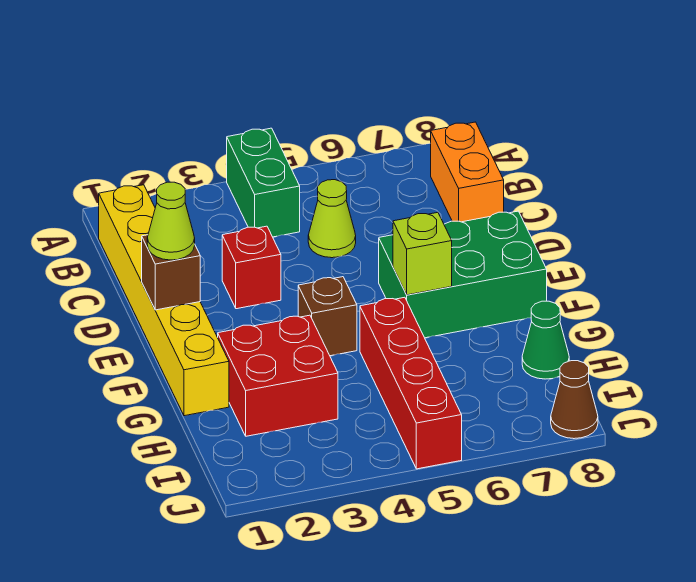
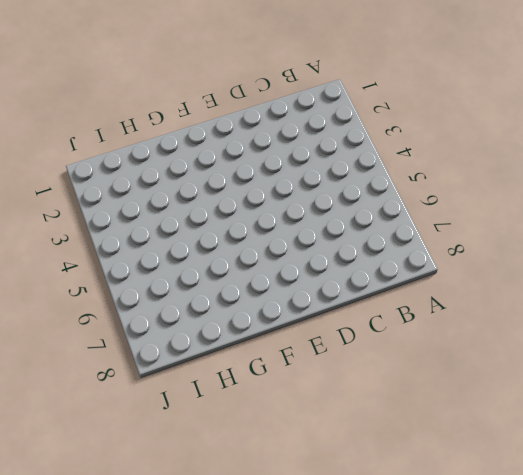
none -> green brick A4:B4 level 1
none -> yellow brick B1:G1 level 1
none -> orange brick B8:C8 level 1

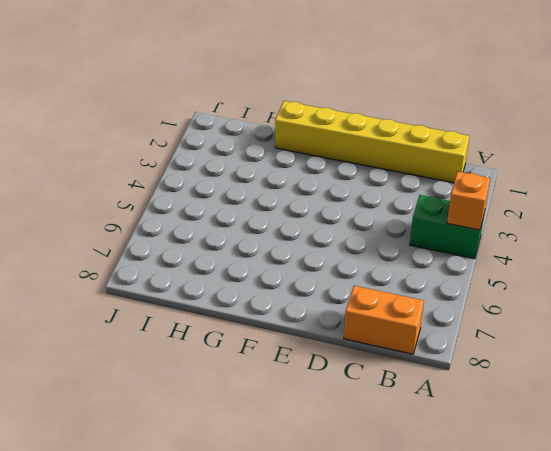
orange brick A4 level 2 -> none
none -> lime cone C5 level 1
none -> red brick D3 level 1
none -> green brick E6:F8 level 1

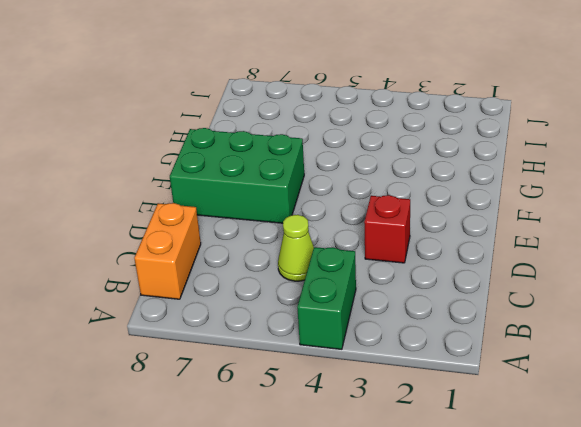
none -> yellow brick B1:G1 level 1
none -> brown brick F4 level 1
none -> red brick G2:H3 level 1

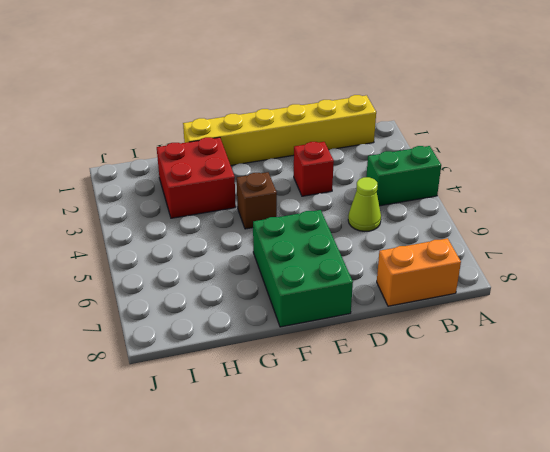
none -> red brick G5:J5 level 1
none -> green cone H8 level 1
none -> brown cone J8 level 1

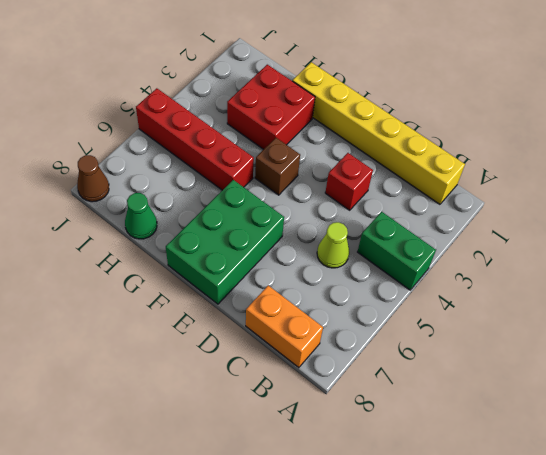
none -> brown brick E1 level 2
none -> lime brick F6 level 2
none -> lime cone E1 level 3

